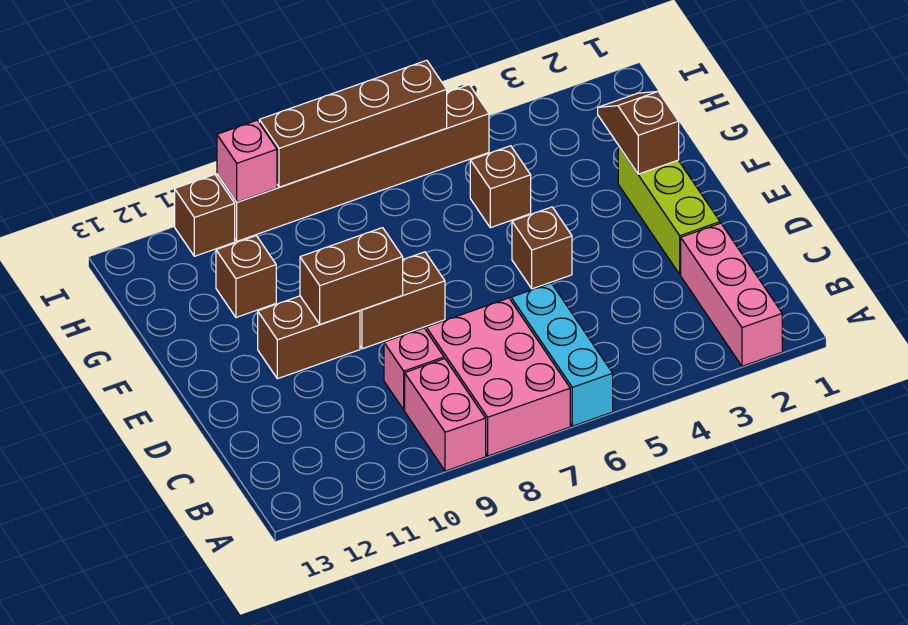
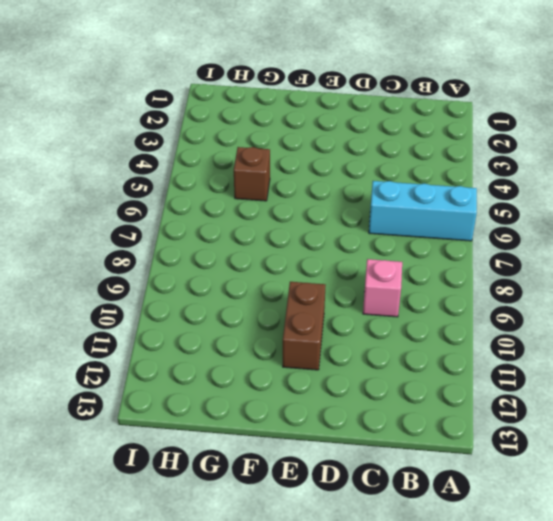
none -> pink brick A2:C2 level 1
none -> pink brick A7:C8 level 1
none -> pink brick A9:B9 level 1

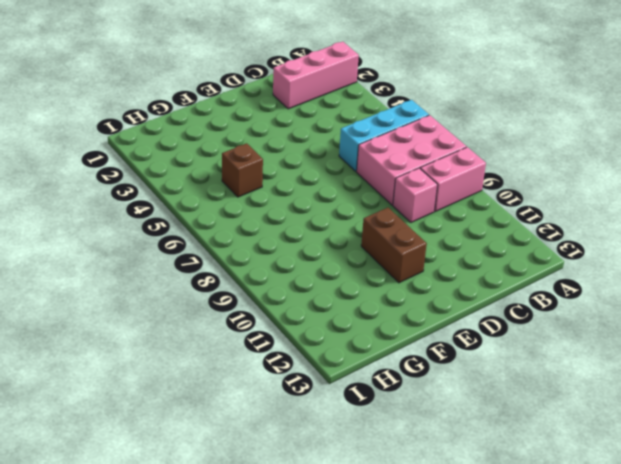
none -> lime brick D2:F2 level 1
none -> brown brick E5 level 1
none -> brown brick E8:E9 level 1

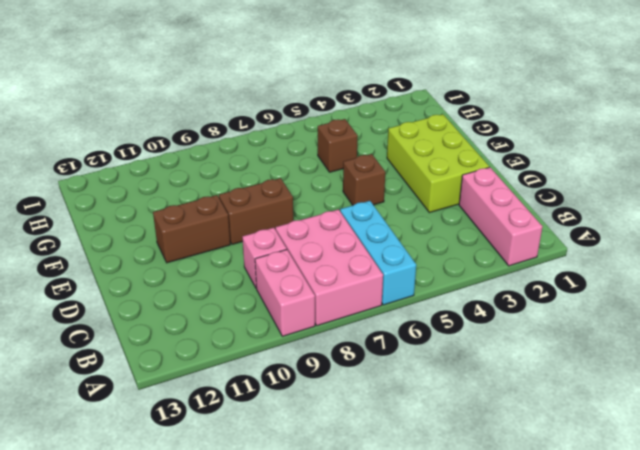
lime brick D2:F3 level 1 -> lime brick D2:F2 level 1
none -> brown brick G11 level 1
none -> brown brick I5:I10 level 1
none -> brown brick I11 level 1

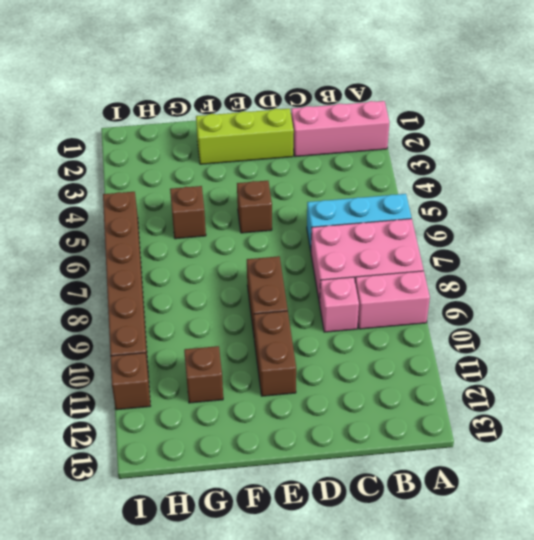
none -> brown brick E9:E10 level 2
none -> brown slope F2:G2 level 2 top F
none -> brown brick I6:I9 level 2

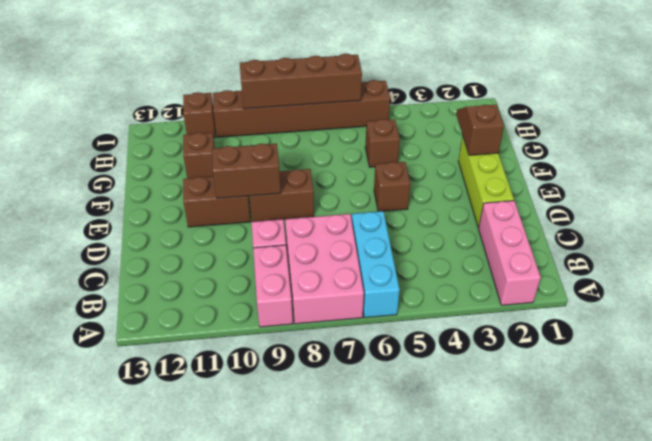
none -> pink brick I10 level 2

